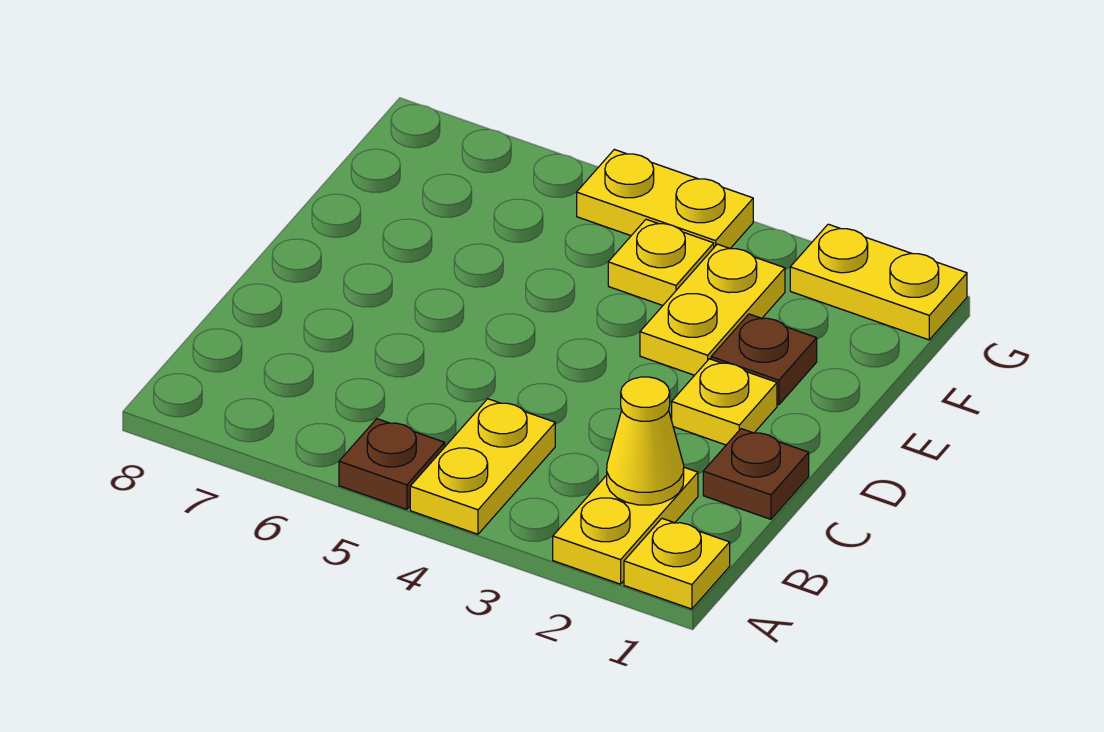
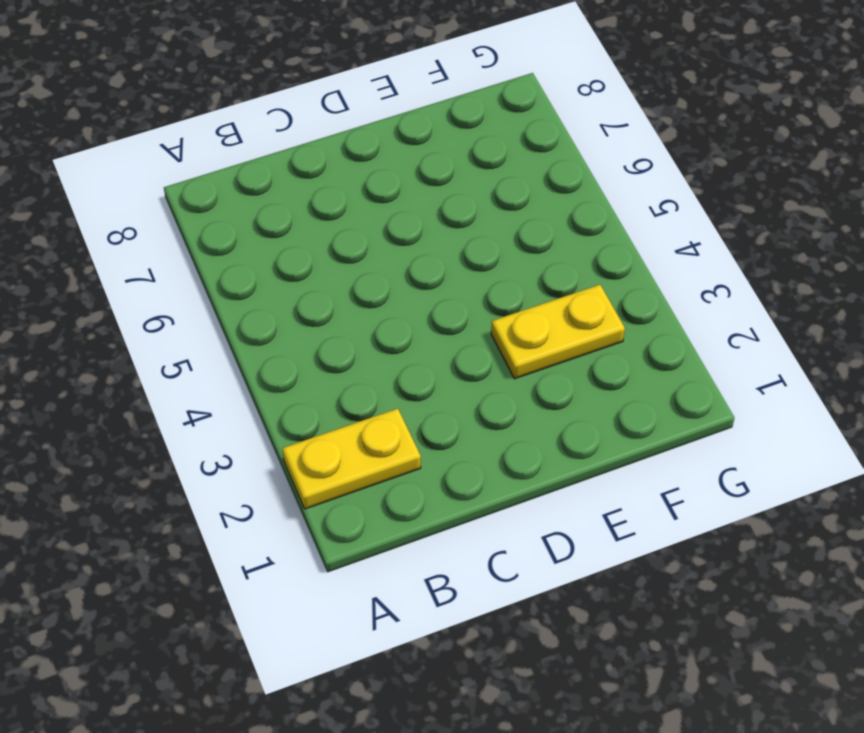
none -> yellow plate A1 level 1
none -> yellow plate A4:B4 level 1
none -> brown plate A5 level 1

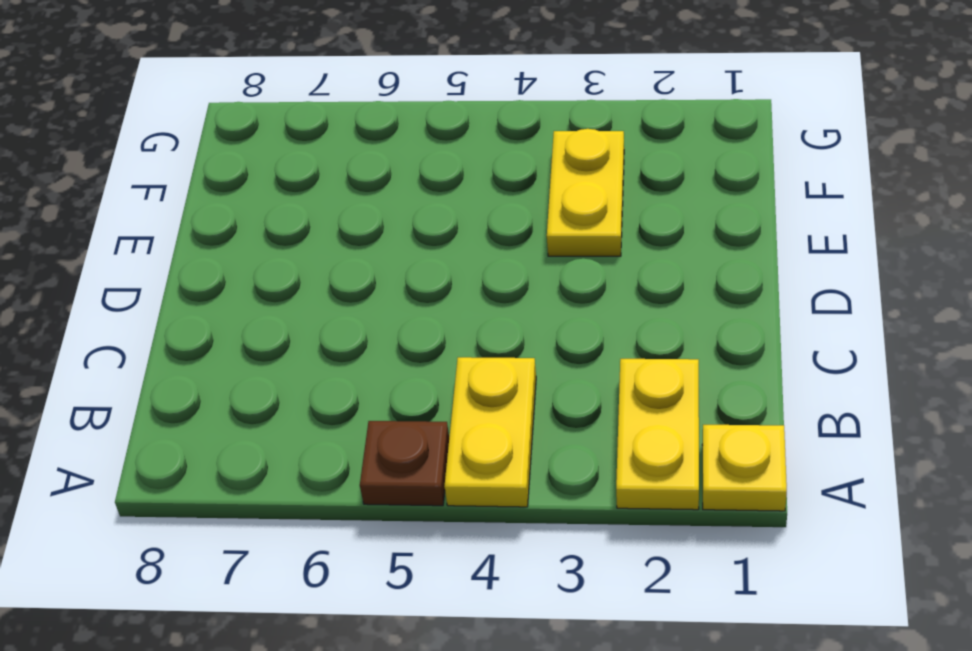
none -> brown plate C1 level 1
none -> yellow plate D2 level 1
none -> brown plate E2 level 1

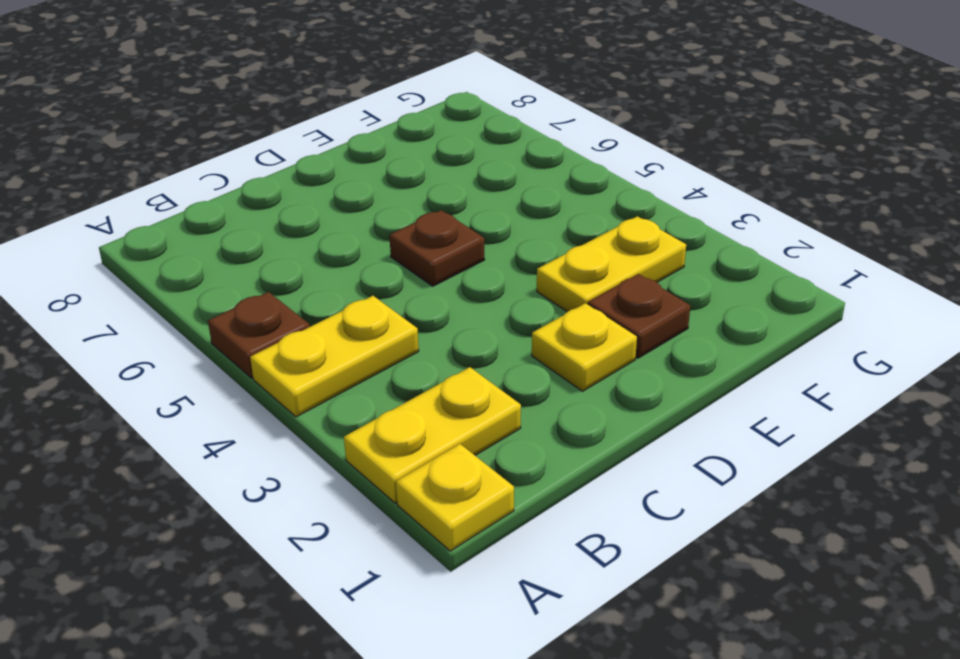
brown plate D5 level 1 -> brown plate C1 level 1
none -> yellow plate F4 level 1
none -> yellow plate G1:G2 level 1
none -> yellow plate G4:G5 level 1

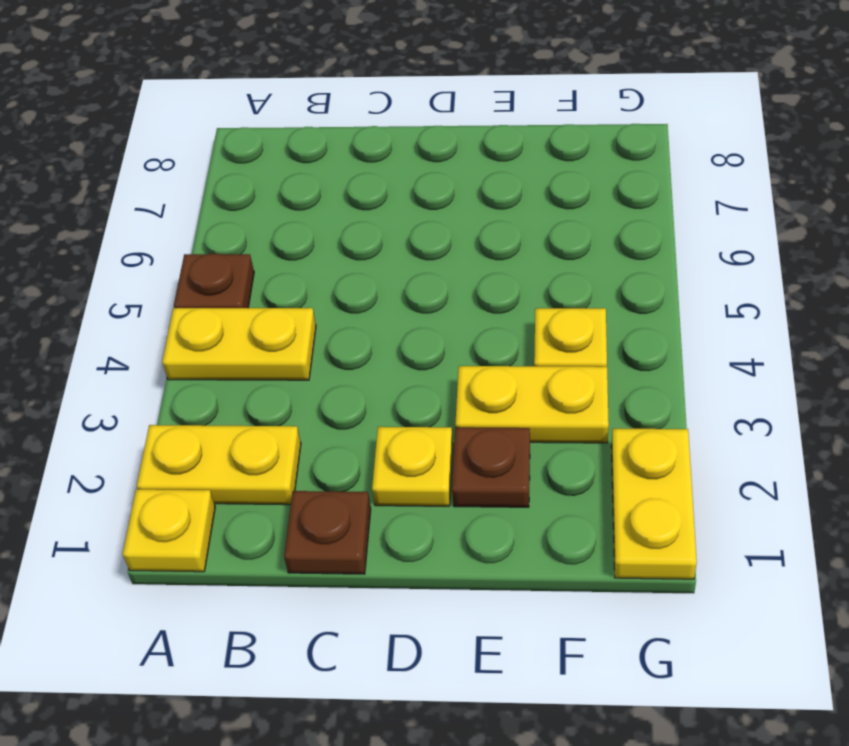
none -> yellow plate G4:G5 level 1
none -> yellow cone B2 level 2

